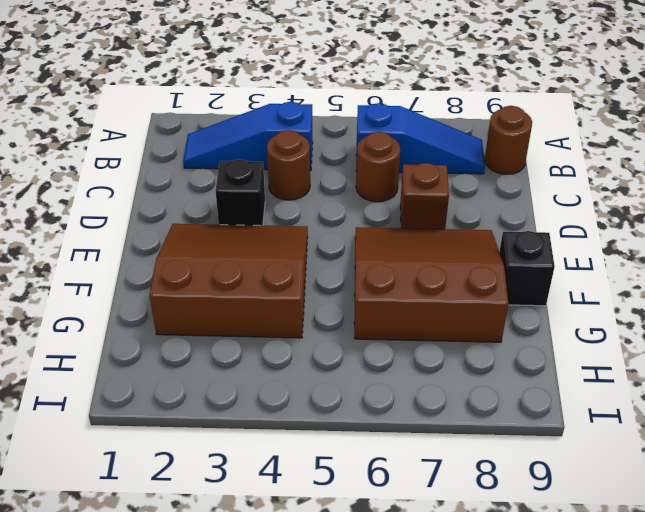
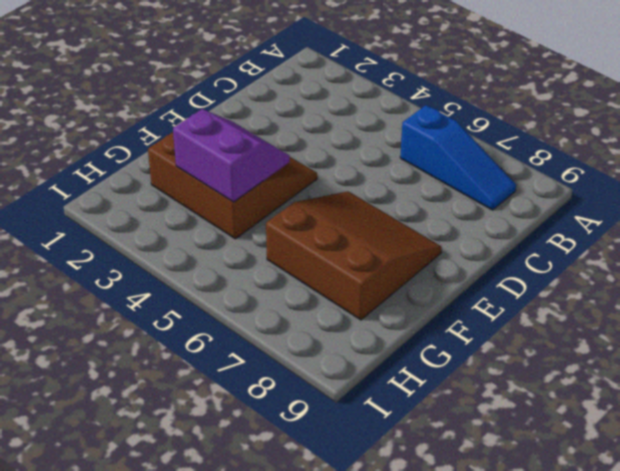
purple slope F3:G4 level 2 top G -> none
none -> blue slope B2:B4 level 1 top 4
none -> brown round brick B9 level 1

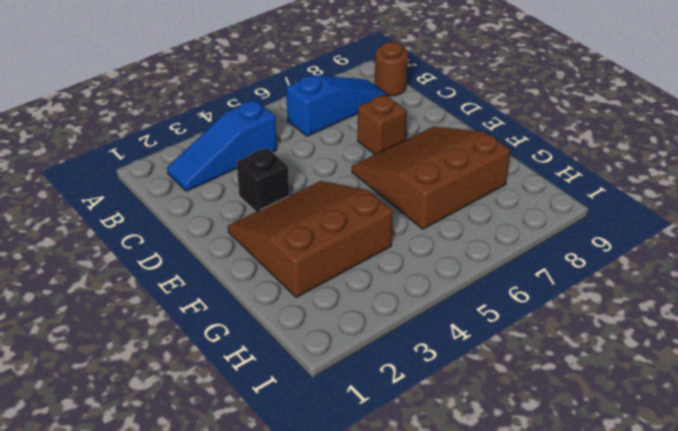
none -> brown round brick C4 level 1
none -> brown round brick C6 level 1

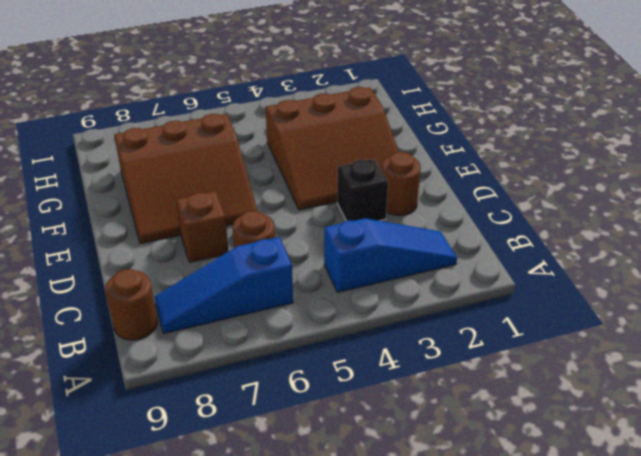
brown round brick D2 level 1 -> brown round brick C4 level 1
none -> black brick F9 level 1

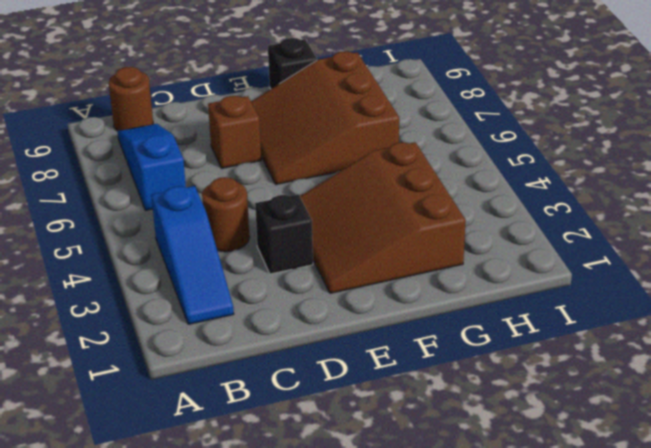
none -> brown round brick C6 level 1

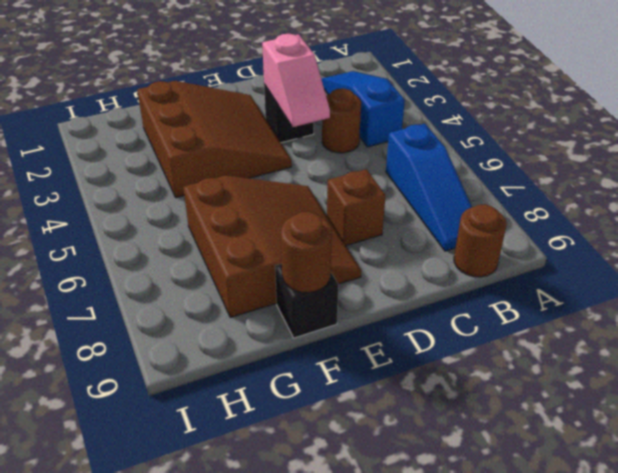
pink slope D3:D4 level 2 top 3 -> none
brown round brick F9 level 2 -> brown round brick C6 level 1

